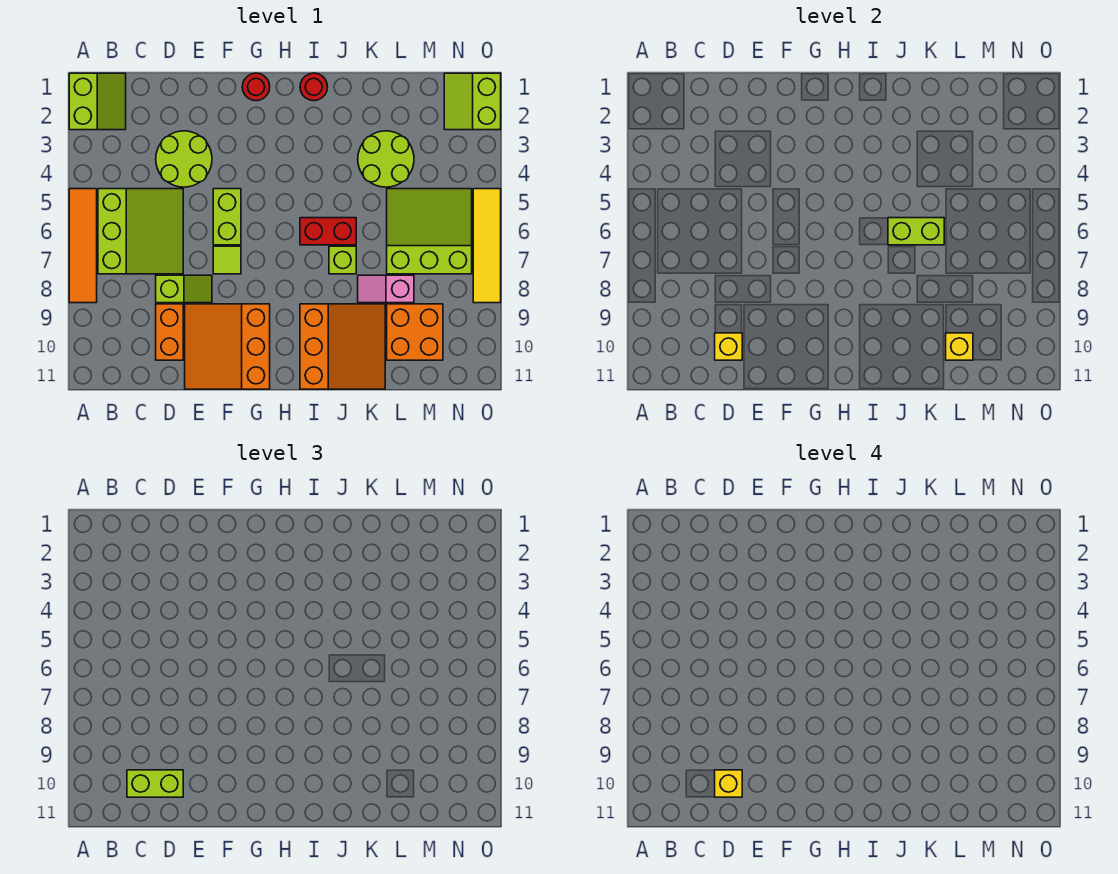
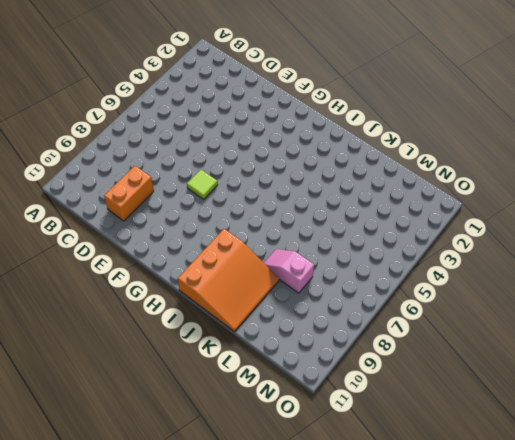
none -> lime slope A1:B2 level 1 top A
none -> orange tile A5:A8 level 1
none -> lime slope B5:D7 level 1 top B

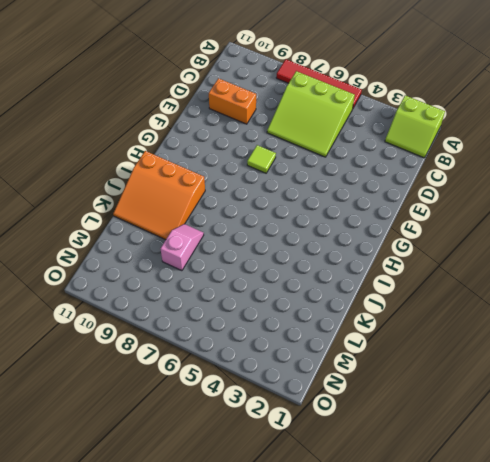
red tile A5:A8 level 1 -> orange tile A5:A8 level 1
none -> lime round brick D3:E4 level 1
none -> lime slope D8:E8 level 1 top D
none -> orange slope E9:G11 level 1 top G

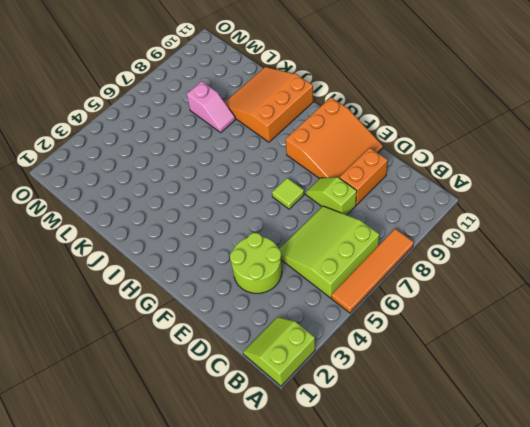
none -> lime brick F5:F6 level 1
none -> red round brick G1 level 1
none -> red round brick I1 level 1

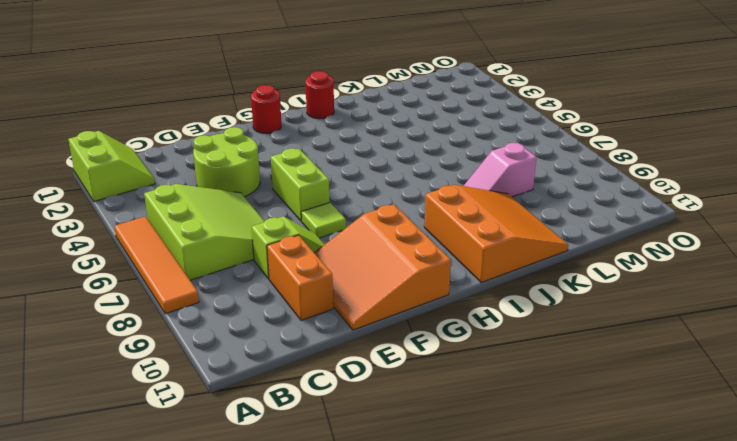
none -> red brick I6:J6 level 1
none -> lime brick J7 level 1
none -> lime round brick K3:L4 level 1

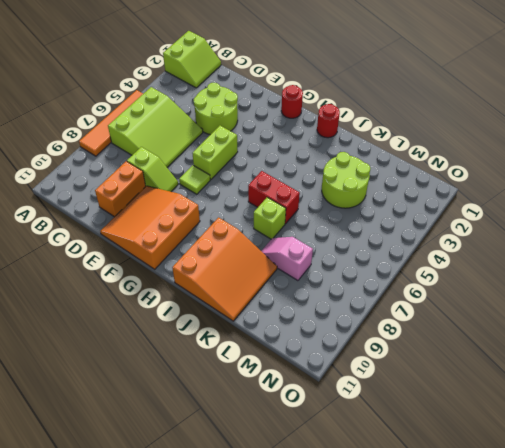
none -> lime slope L5:N7 level 1 top 7
none -> orange brick L9:M10 level 1
none -> lime slope N1:O2 level 1 top O

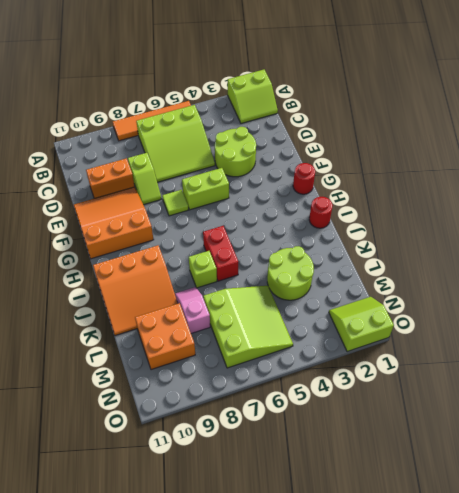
none -> yellow tile O5:O8 level 1
none -> yellow brick D10 level 2
none -> lime brick J6:K6 level 2

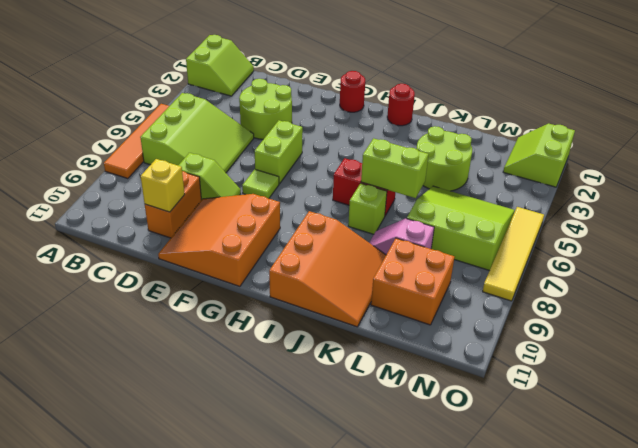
none -> yellow brick L10 level 2
none -> lime brick C10:D10 level 3
none -> yellow brick D10 level 4

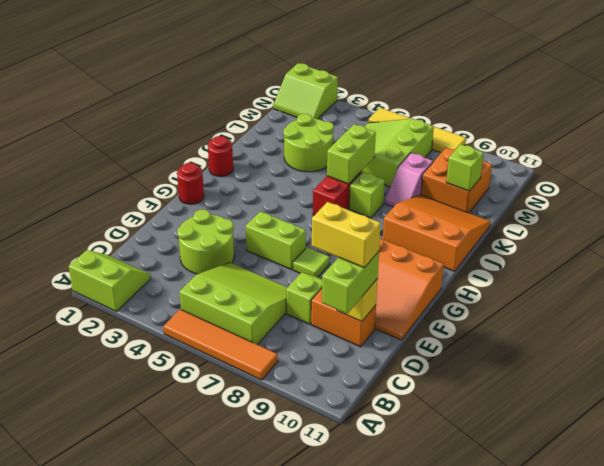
yellow brick D9:D10 level 4 -> yellow brick D10 level 4
lime brick L10 level 2 -> yellow brick L10 level 2

